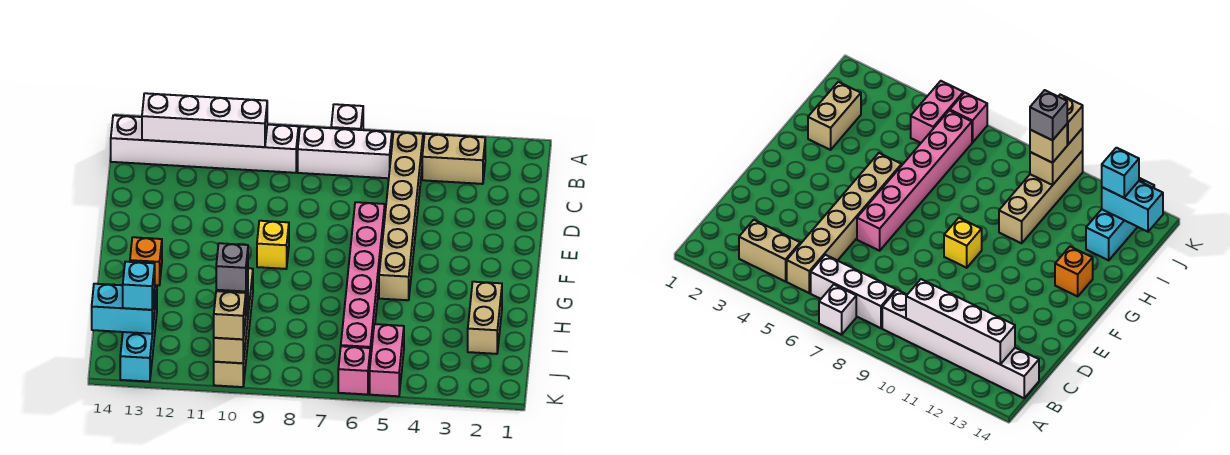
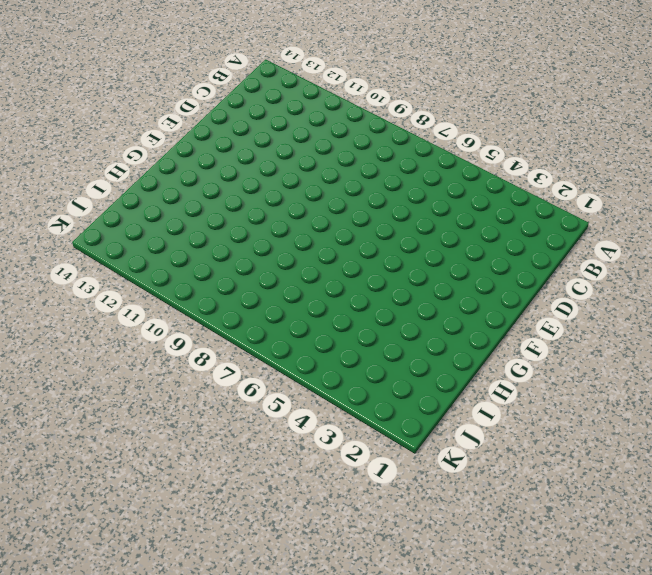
none -> white brick A7 level 1
none -> tan brick B3:B4 level 1
none -> tan brick B5:G5 level 1

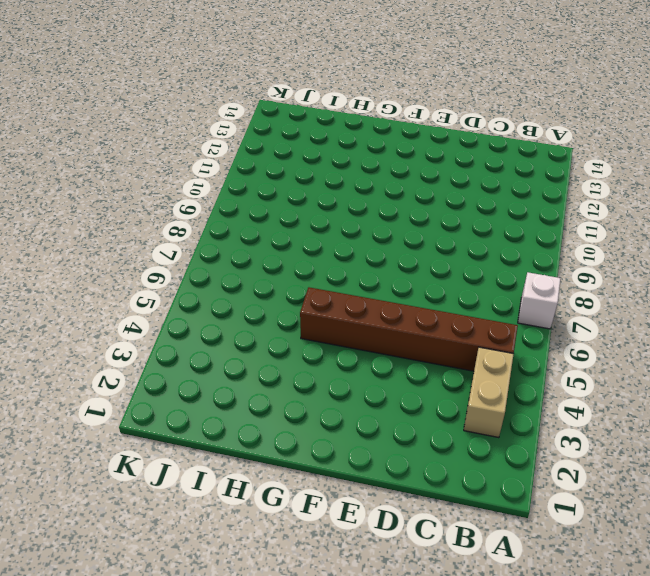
brown brick B5:G5 level 1 -> tan brick B5:G5 level 1
none -> white brick B6:B8 level 1
none -> white brick B9:B14 level 1
none -> pink brick E6:J6 level 1

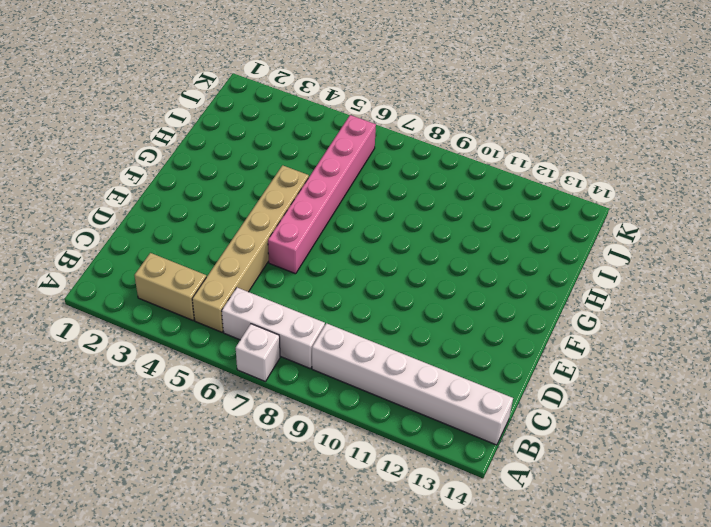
none -> yellow brick F9 level 1
none -> orange brick G13 level 1
none -> tan brick H2:I2 level 1

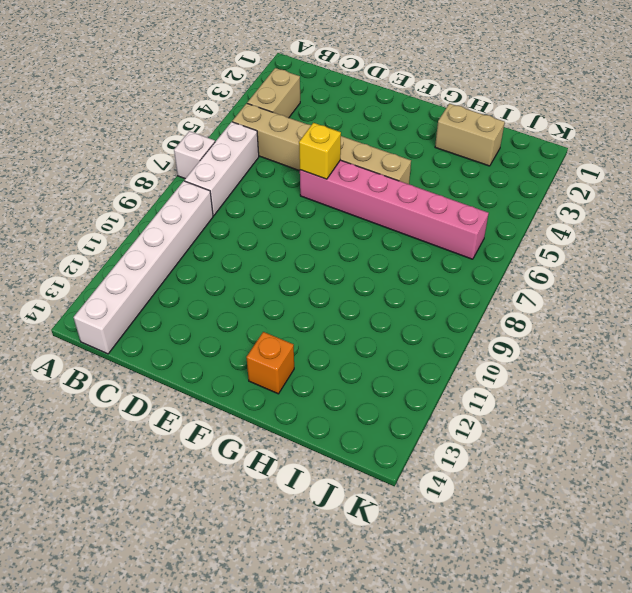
yellow brick E6 level 2 -> yellow brick F9 level 1
none -> tan brick H10:K10 level 1
none -> cyan brick I13:K13 level 1
none -> pink brick J5:K5 level 1

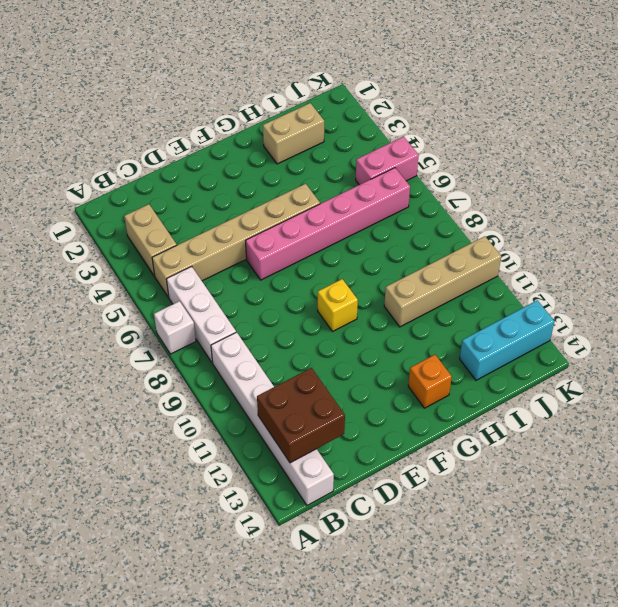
brown brick B12:C13 level 2 -> white brick B10:B13 level 2
none -> pink brick K6 level 1
none -> tan brick J10:K10 level 2
none -> cyan brick J13:J14 level 2

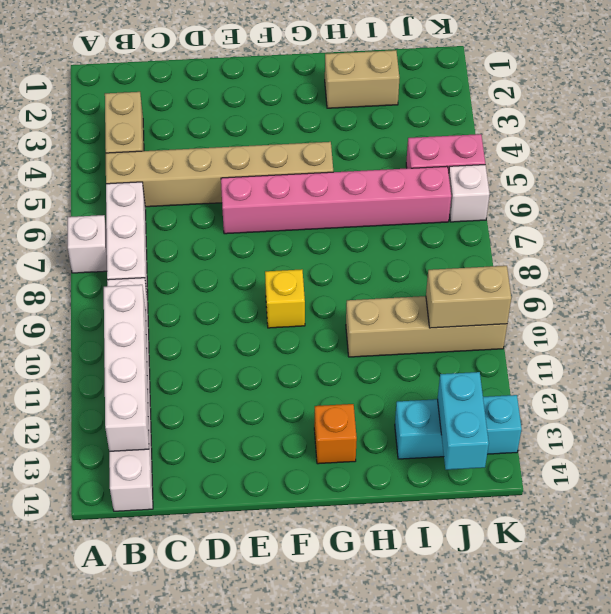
white brick K6 level 1 -> pink brick K6 level 1
none -> tan brick J10 level 3
none -> cyan brick J13 level 3
none -> tan brick K10 level 3

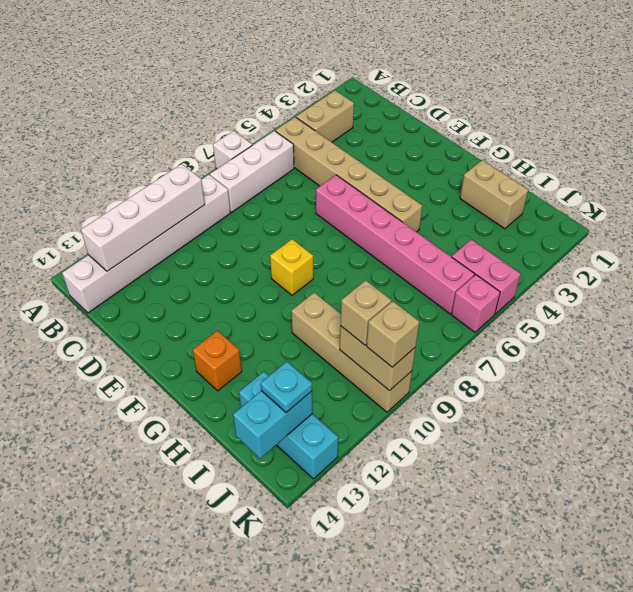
cyan plate J13 level 3 -> cyan brick J13 level 3
none -> grey brick J10 level 4

